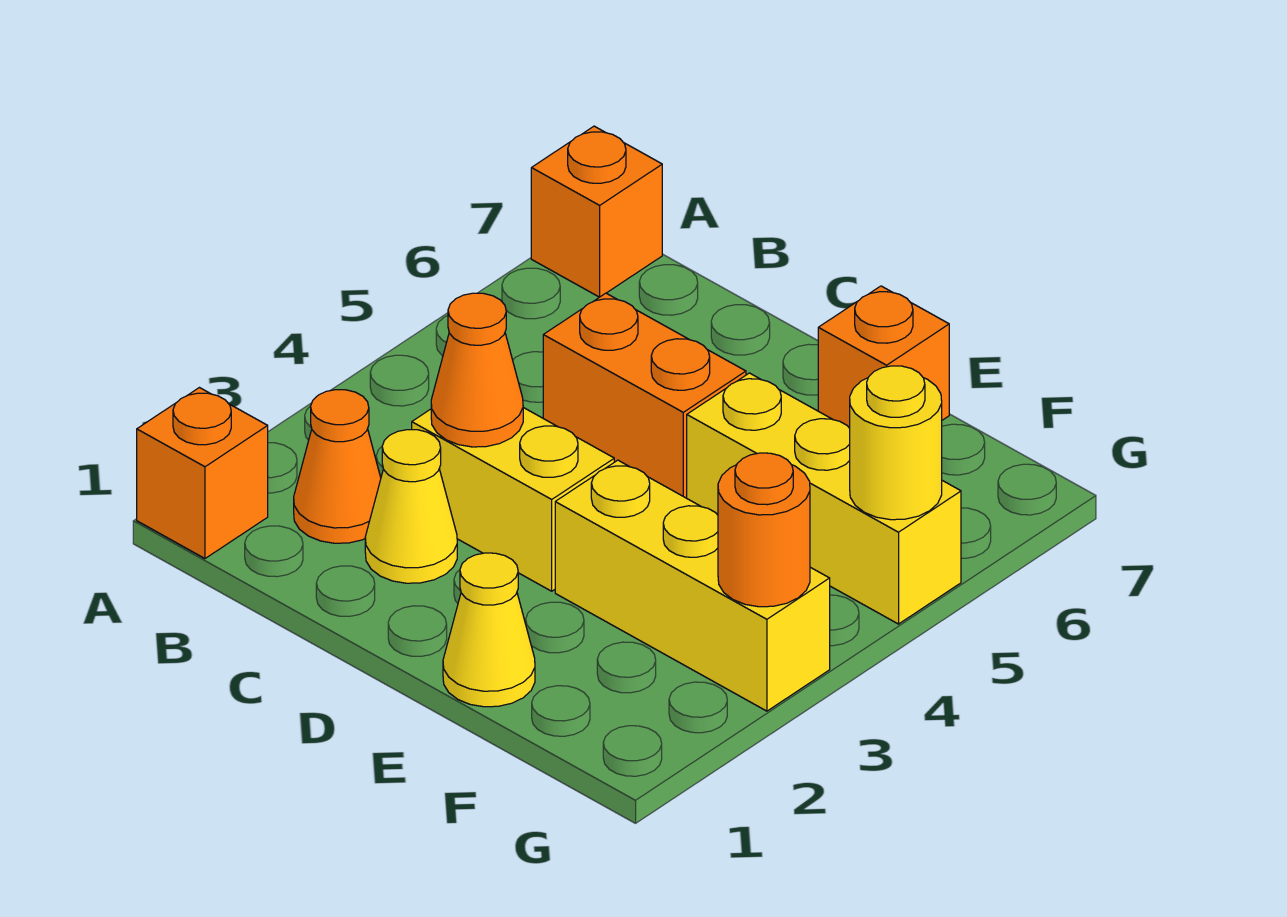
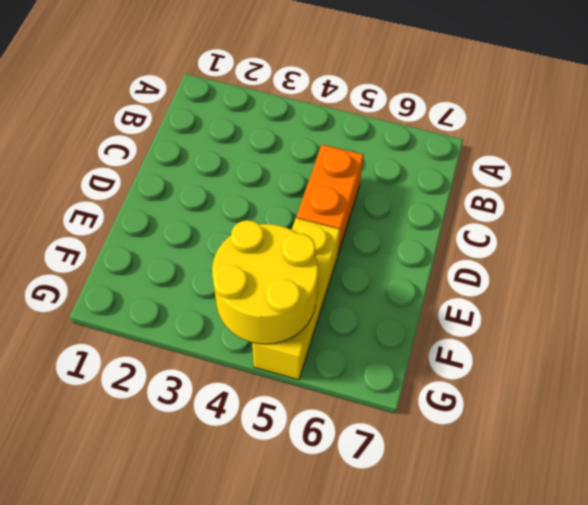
yellow round brick F4:G5 level 2 -> yellow round brick G5 level 2
none -> orange brick A1 level 1
none -> orange brick A7 level 1
none -> orange cone B2 level 1

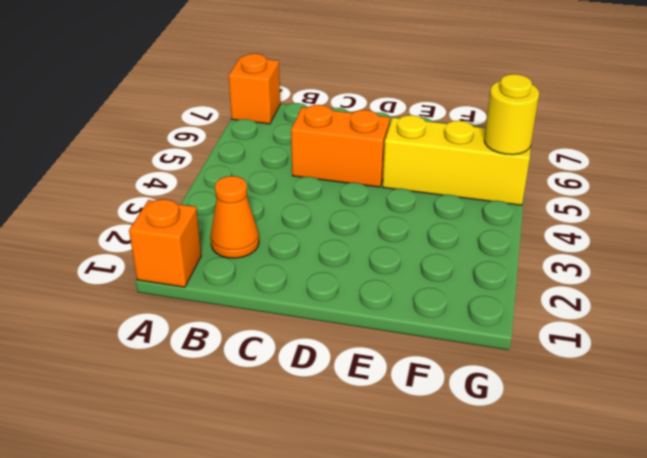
none -> yellow cone C2 level 1
none -> yellow brick C3:D3 level 1
none -> yellow cone E1 level 1

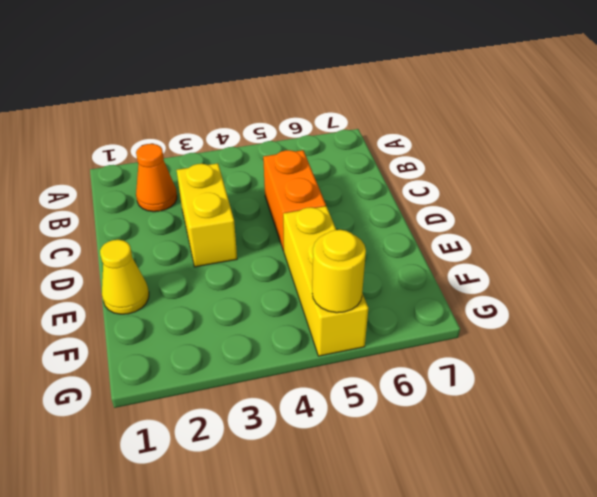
none -> orange brick A1 level 1
none -> orange brick A7 level 1
none -> yellow cone C2 level 1

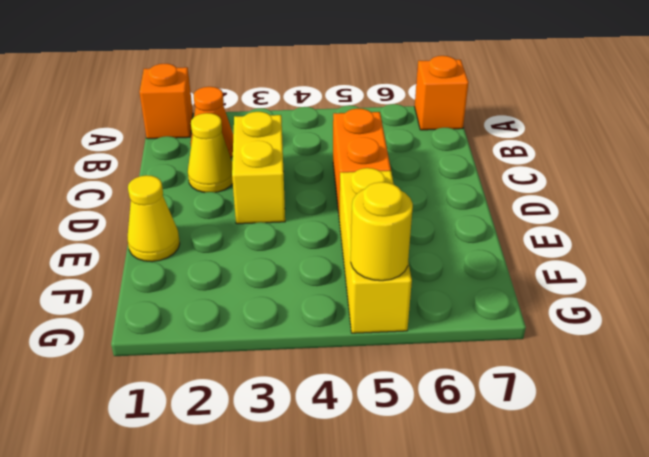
none -> yellow brick E3:G3 level 1
none -> orange brick E7 level 1
none -> orange cone C3 level 2

